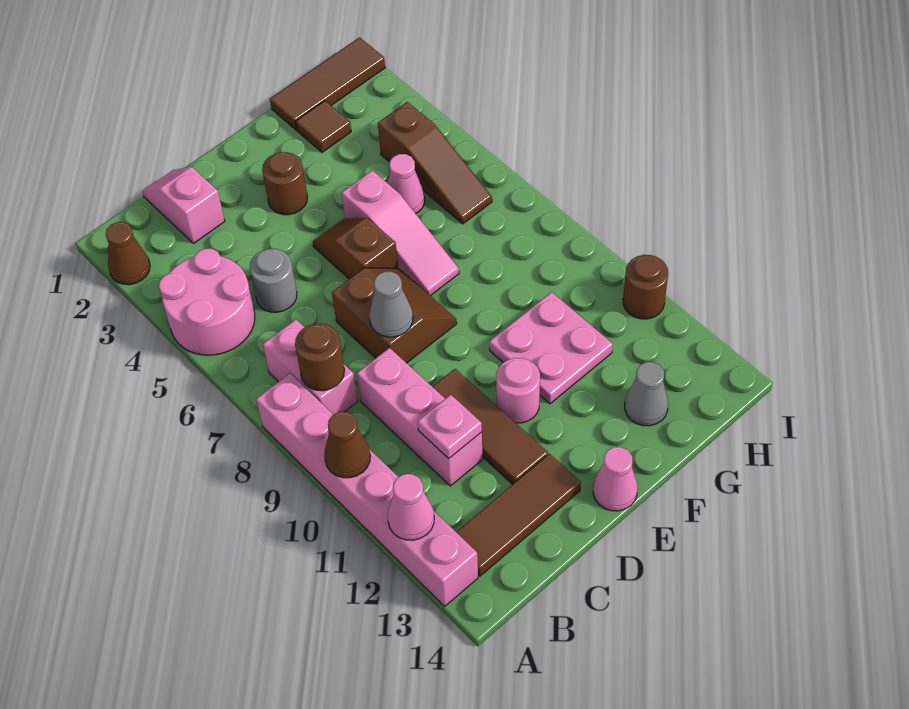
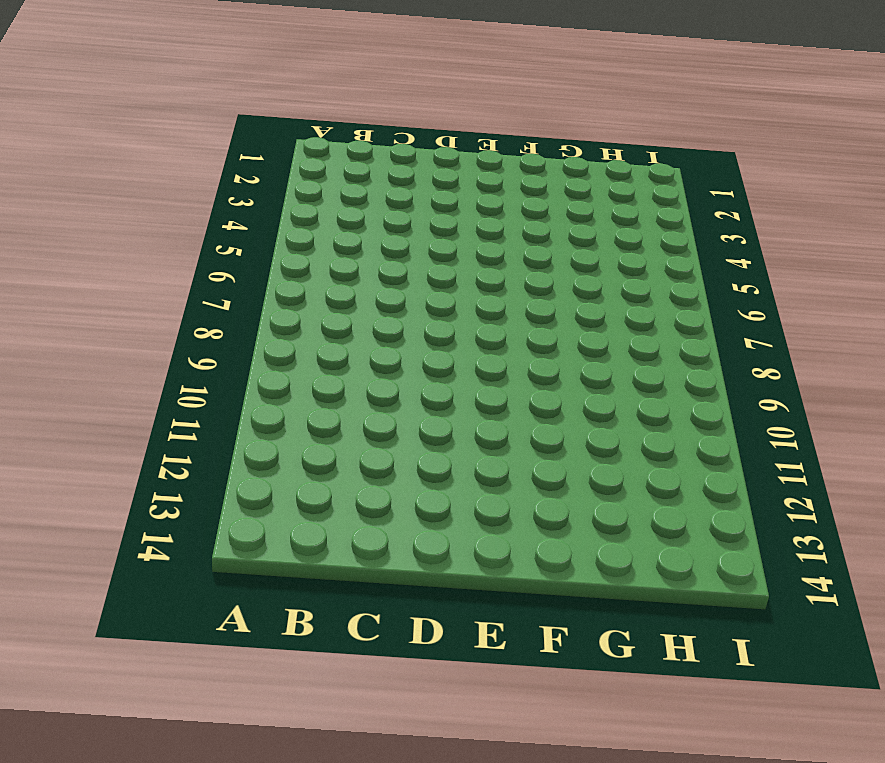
none -> brown cone A2 level 1
none -> pink round brick A4:B5 level 1
none -> pink brick A8:A13 level 1

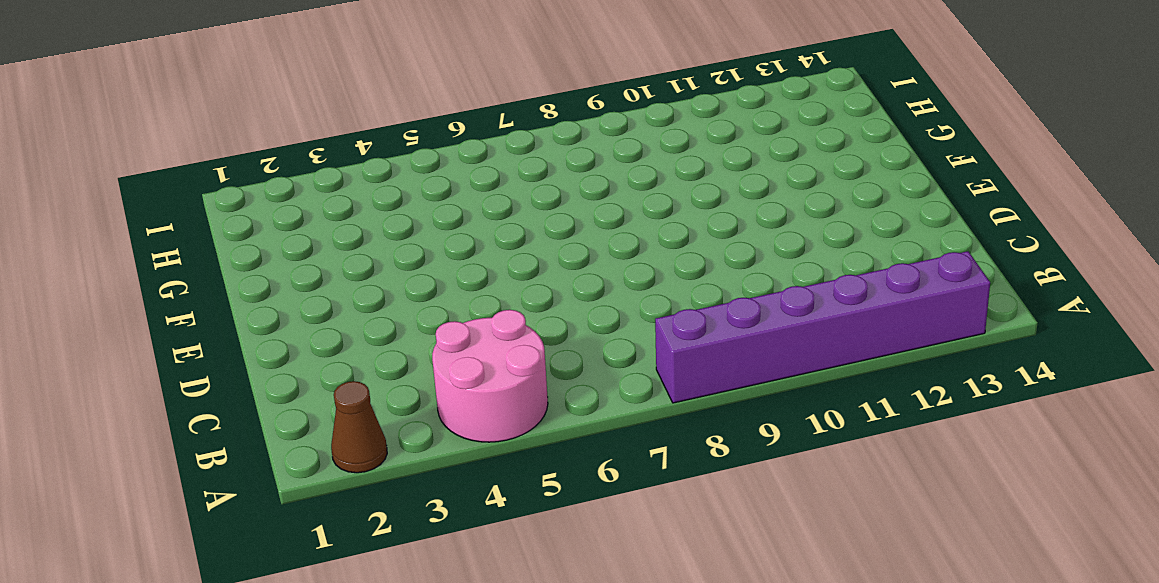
purple brick A8:A13 level 1 -> pink brick A8:A13 level 1
none -> pink brick B7:B8 level 1
none -> brown tile B13:D13 level 1
none -> pink slope C1:C2 level 1 top 2

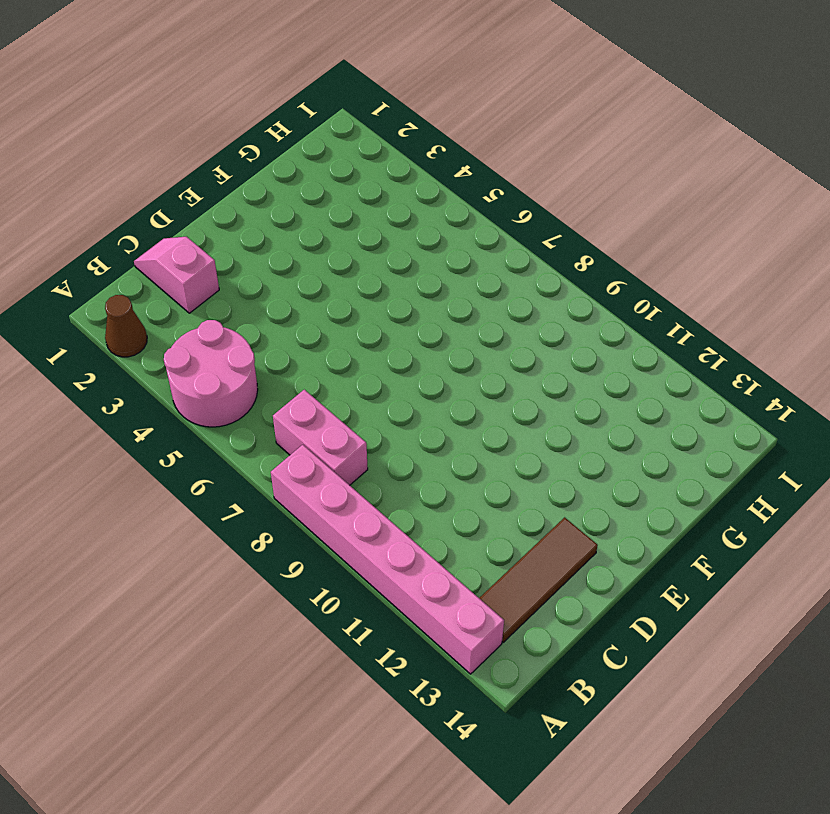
none -> grey round brick C5 level 1
none -> pink brick C9:C11 level 1
none -> brown slope D7:E8 level 1 top D

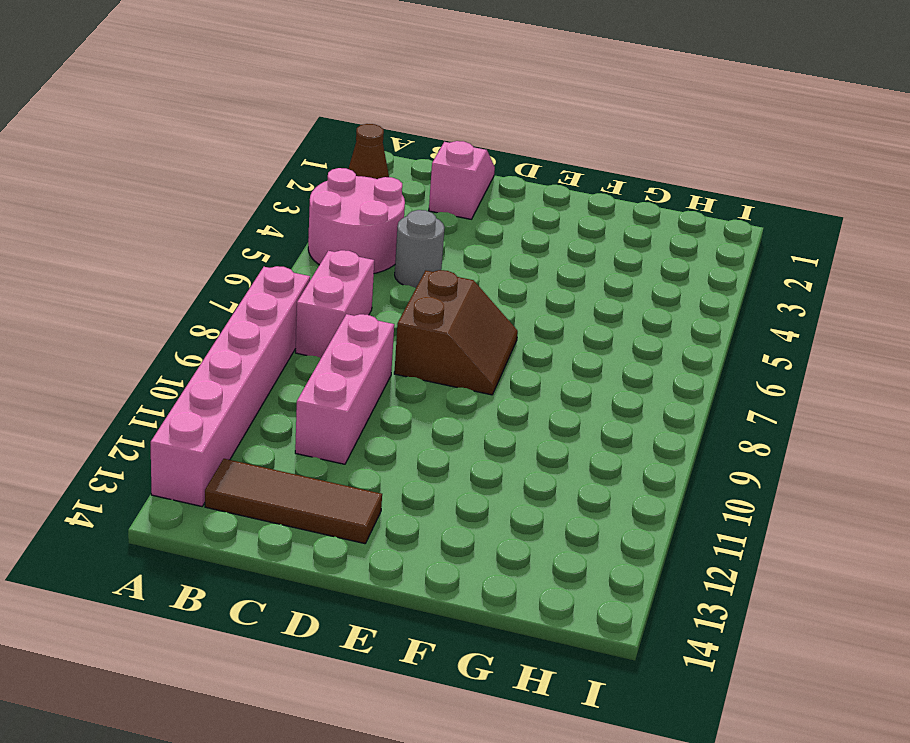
none -> brown tile D10:D12 level 1
none -> brown round brick E3 level 1
none -> brown slope E5:E6 level 1 top 6

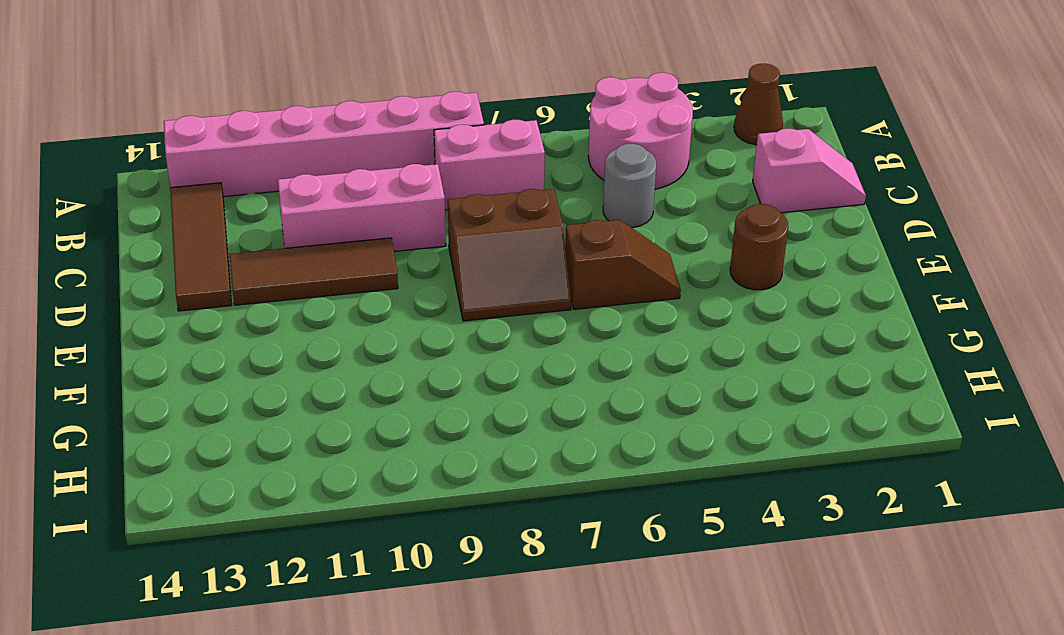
none -> pink round brick E11 level 1
none -> pink cone E14 level 1
none -> pink slope F5:F7 level 1 top 5

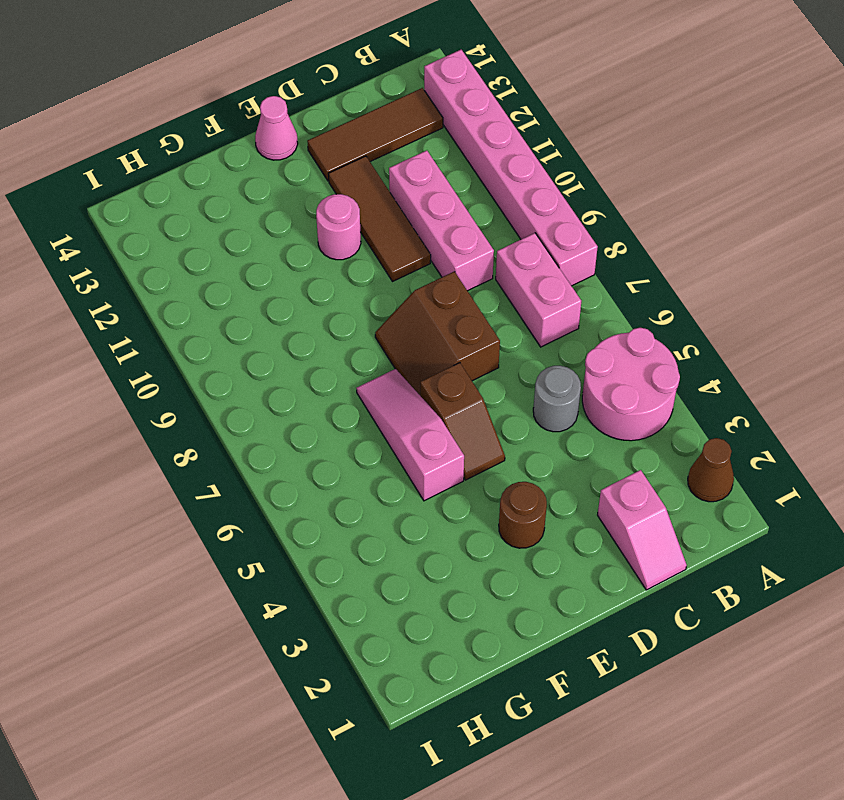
none -> pink plate F10:G11 level 1
none -> brown tile G1:I1 level 1
none -> brown tile G2 level 1

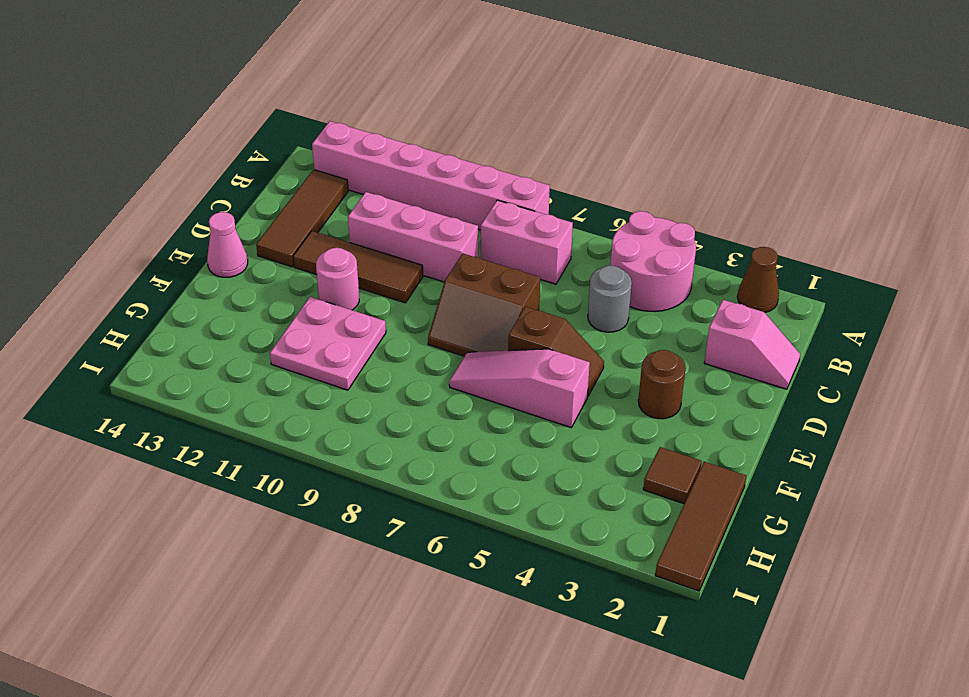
none -> pink cone G5 level 1
none -> grey cone G13 level 1
none -> brown slope H4:H6 level 1 top 4

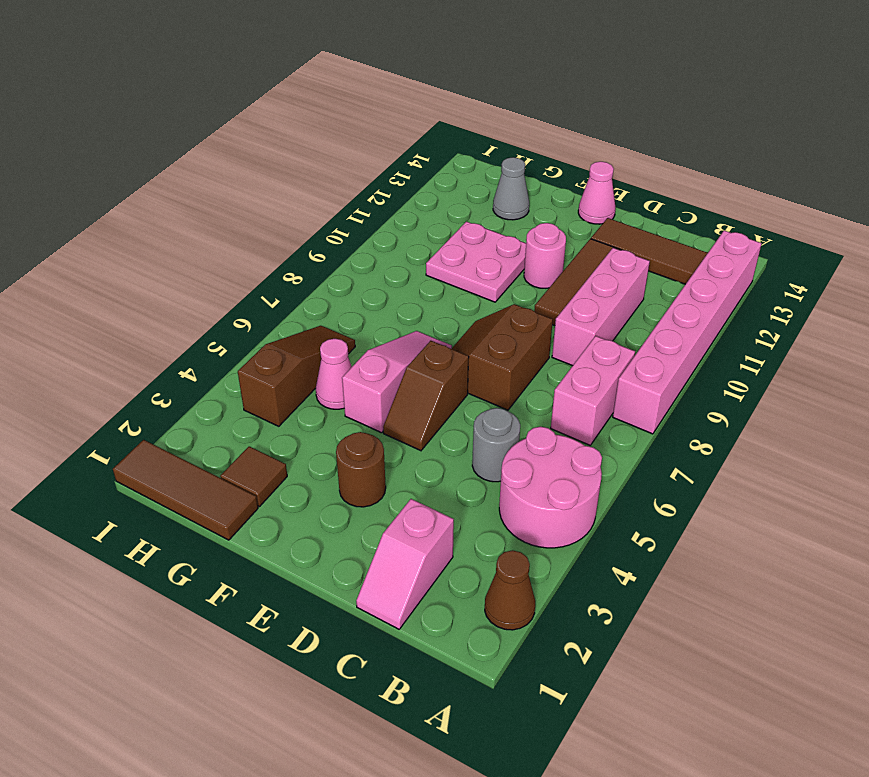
none -> brown round brick I11 level 1
none -> brown cone A10 level 2
none -> pink cone A12 level 2

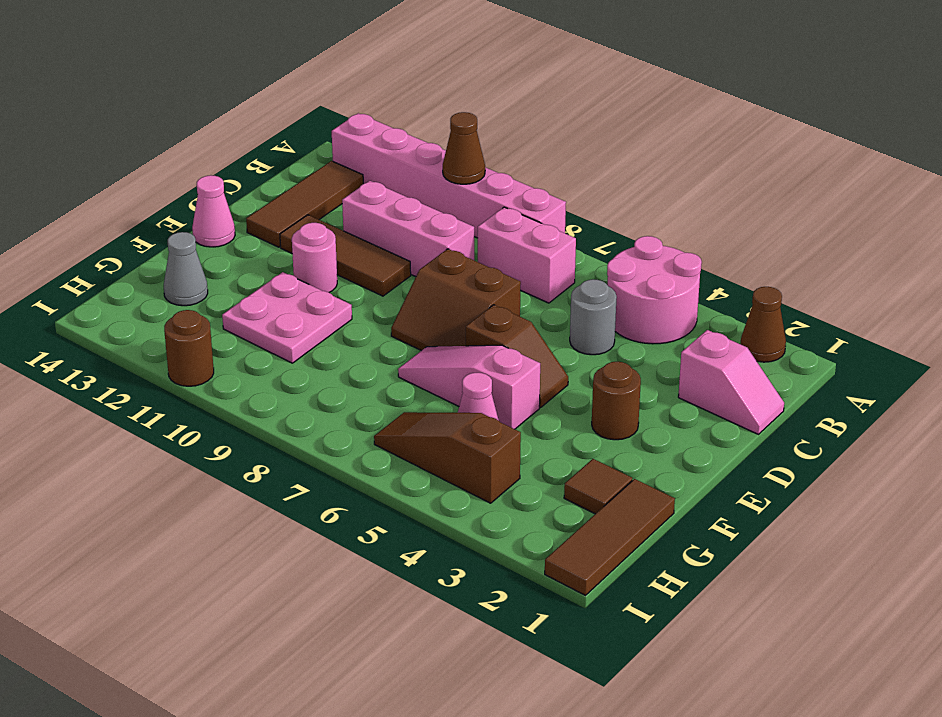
none -> pink cone A12 level 2
none -> brown round brick B8 level 2
none -> pink plate C11 level 2

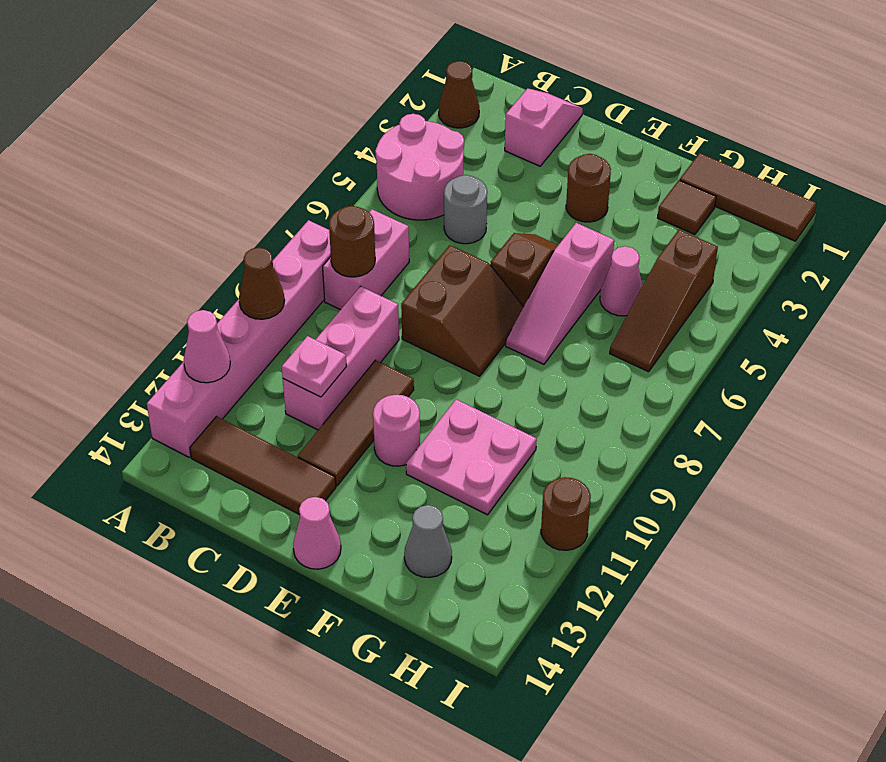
none -> grey cone D8 level 2

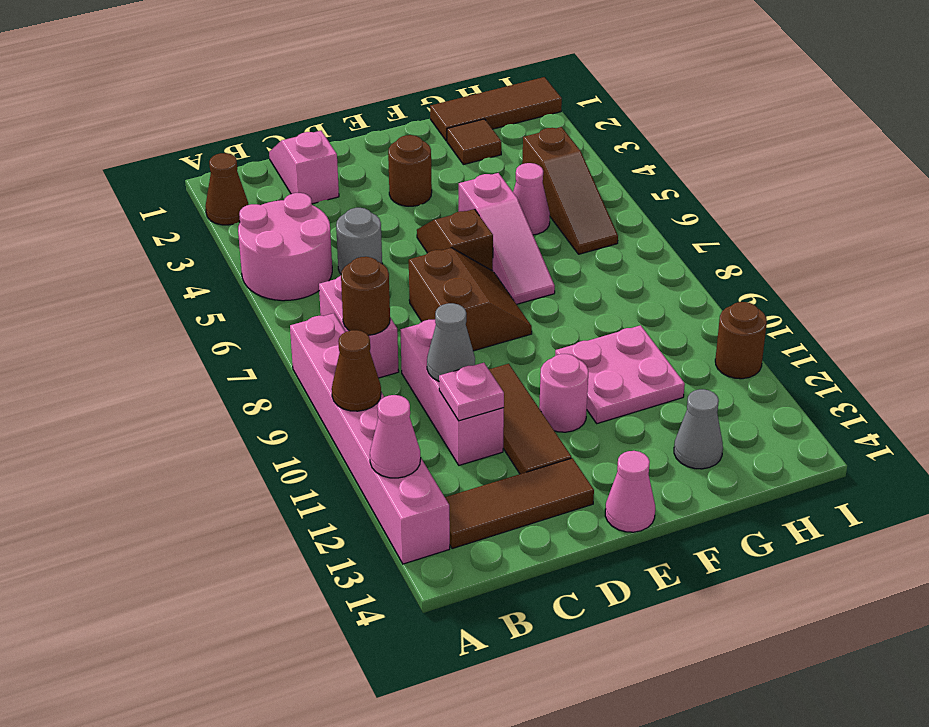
grey cone C10 level 2 -> grey cone D8 level 2

